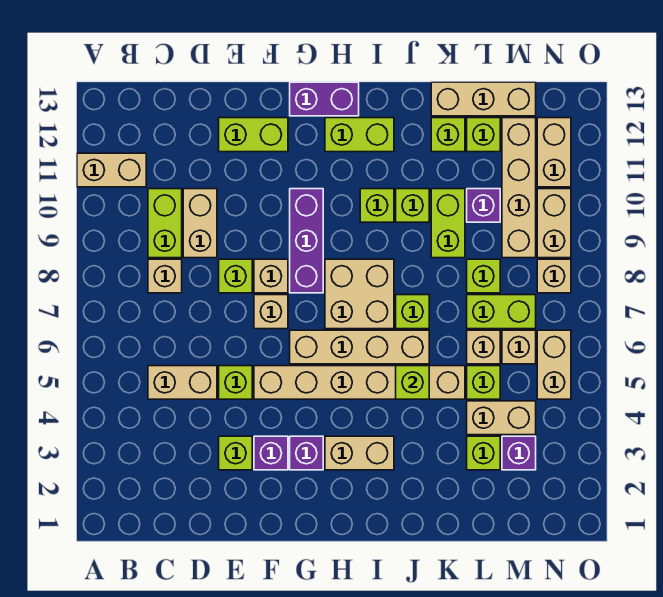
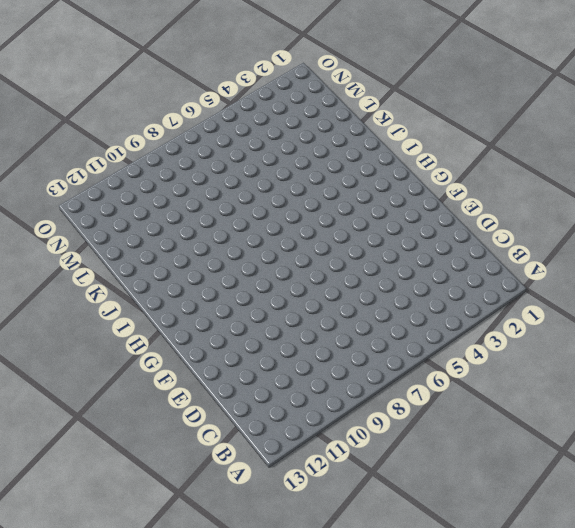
none -> tan brick A11:B11 level 1
none -> tan brick C5:D5 level 1
none -> tan brick C8 level 1
none -> lime brick C9:C10 level 1

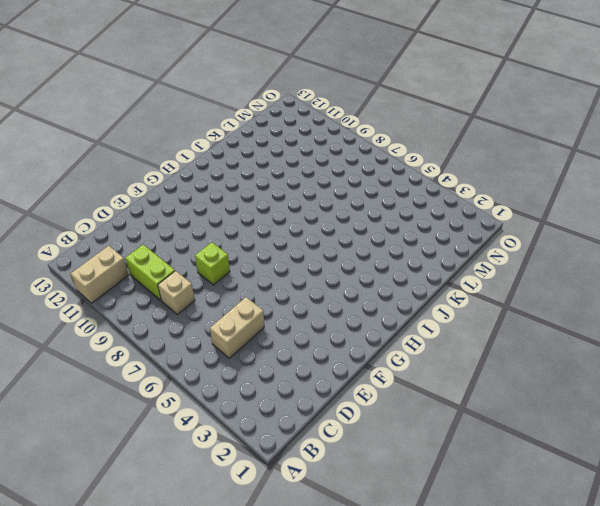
none -> tan brick D9:D10 level 1
none -> lime brick E3 level 1
none -> lime brick E5 level 1
none -> lime brick E12:F12 level 1

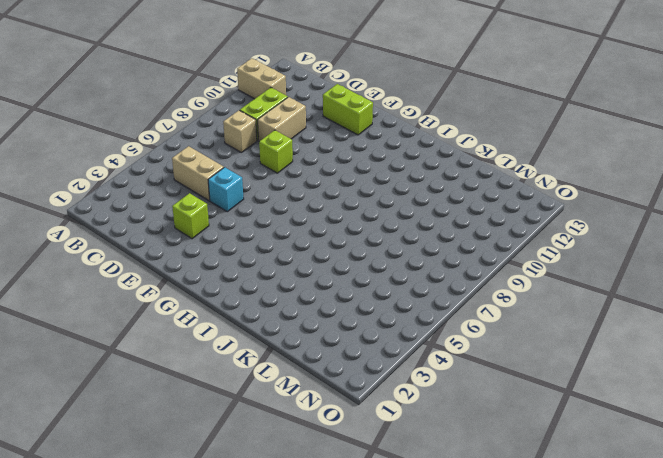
cyan brick E5 level 1 -> lime brick E5 level 1
none -> purple brick F3 level 1
none -> tan brick F5:K5 level 1
none -> tan brick F7 level 1
none -> tan brick F8 level 1

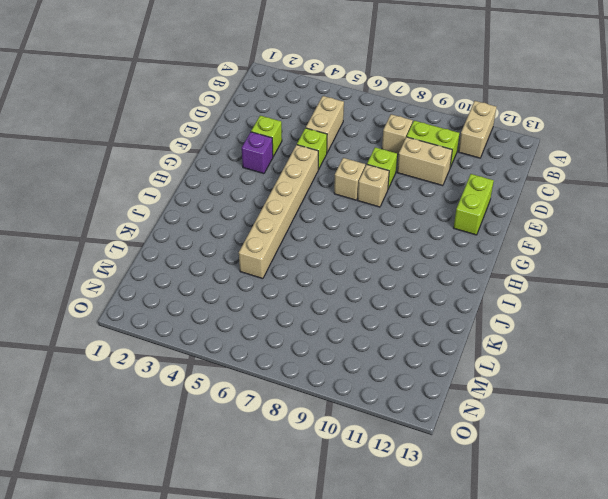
none -> purple brick G3 level 1
none -> tan brick G6:J6 level 1
none -> purple brick G8:G10 level 1
none -> purple brick G13:H13 level 1

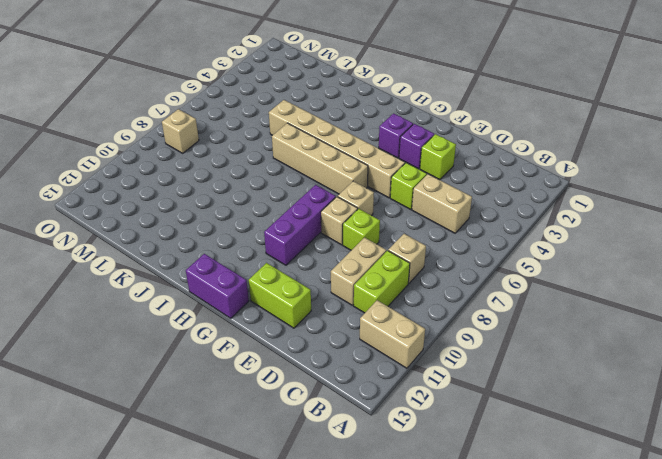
none -> tan brick H3:I3 level 1
none -> tan brick H7:I8 level 1
none -> lime brick H12:I12 level 1
none -> lime brick I10 level 1

